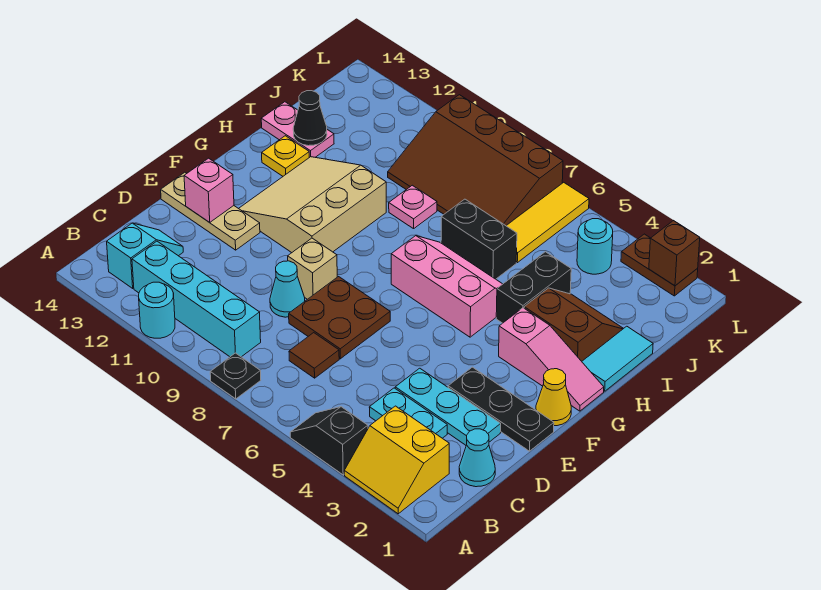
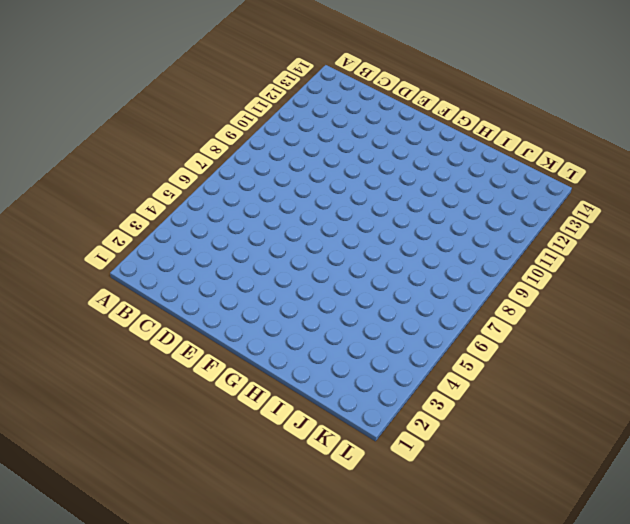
none -> yellow slope A2:B3 level 1 top B
none -> black slope A4:A5 level 1 top 4
none -> black plate A8 level 1
none -> cyan round brick A11 level 1

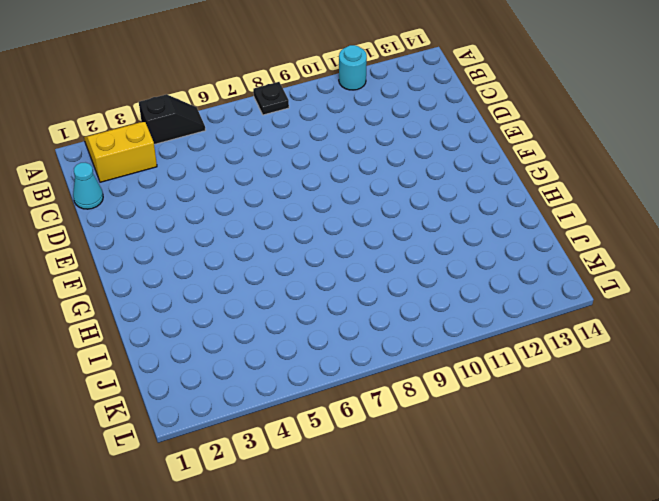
none -> cyan brick B9:B12 level 1
none -> cyan slope B13:C13 level 1 top B
none -> cyan plate C3:C4 level 1
none -> brown tile C7 level 1

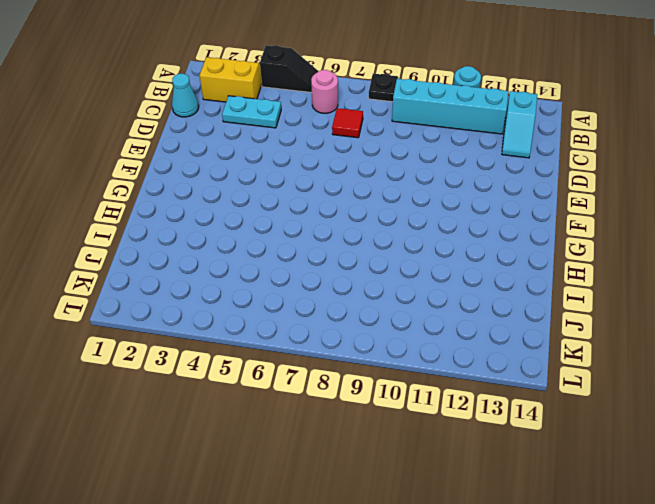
pink round brick B6 level 1 -> none
red tile C7 level 1 -> brown tile C7 level 1
none -> cyan plate D2:D4 level 1
none -> brown plate D7:E8 level 1
none -> cyan cone D9 level 1
none -> black plate E1:E3 level 1

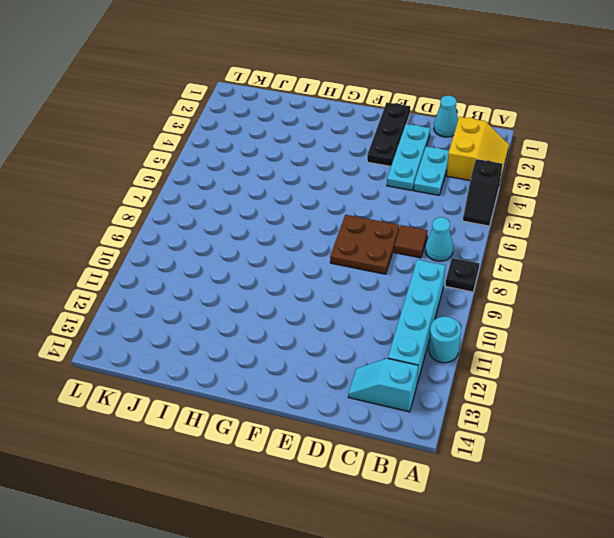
cyan cone B7 level 1 -> cyan cone D9 level 1
none -> tan brick E9 level 1
none -> tan plate E12:E14 level 1
none -> yellow cone F1 level 1
none -> tan slope F10:H12 level 1 top 10

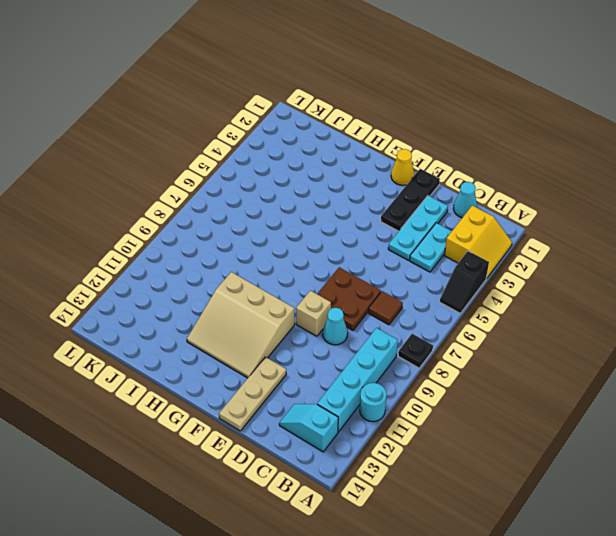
none -> pink slope G1:G3 level 1 top 3
none -> pink slope G5:H7 level 1 top G
none -> cyan tile H1:I1 level 1
none -> brown slope H2:I3 level 1 top H

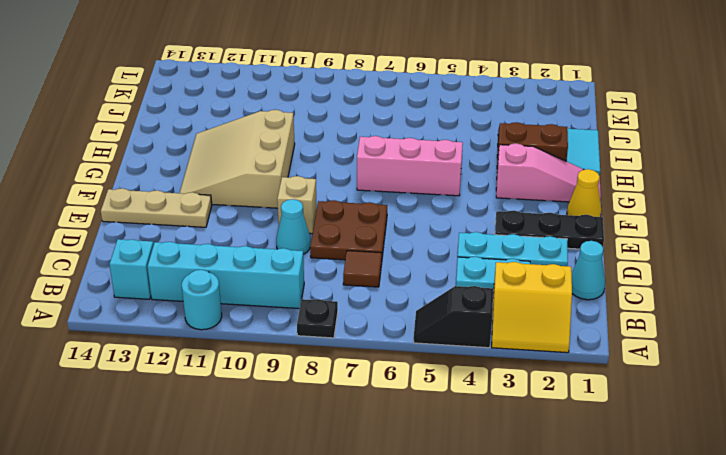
none -> black brick H4:I4 level 1
none -> yellow plate H13 level 1
none -> black brick I6:I7 level 1
none -> pink plate I9 level 1

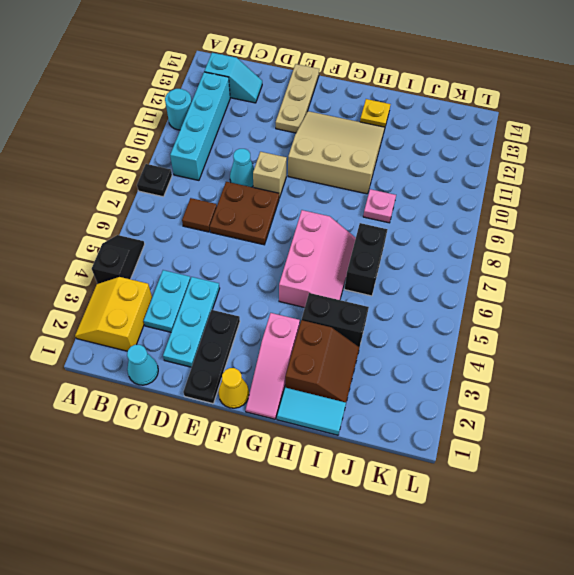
none -> pink plate I13:I14 level 1
none -> yellow tile J6:L6 level 1
none -> brown slope J7:L10 level 1 top L
none -> cyan round brick K4 level 1

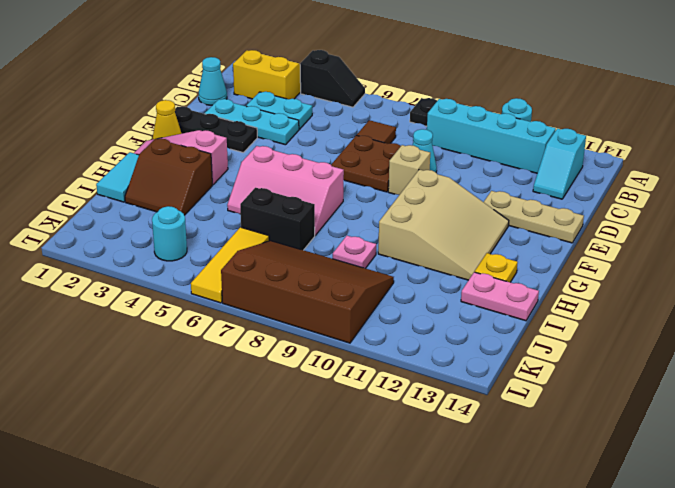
none -> black brick H4:I4 level 1
none -> brown plate L2:L3 level 1
none -> pink brick E13 level 2
none -> black cone I13 level 2

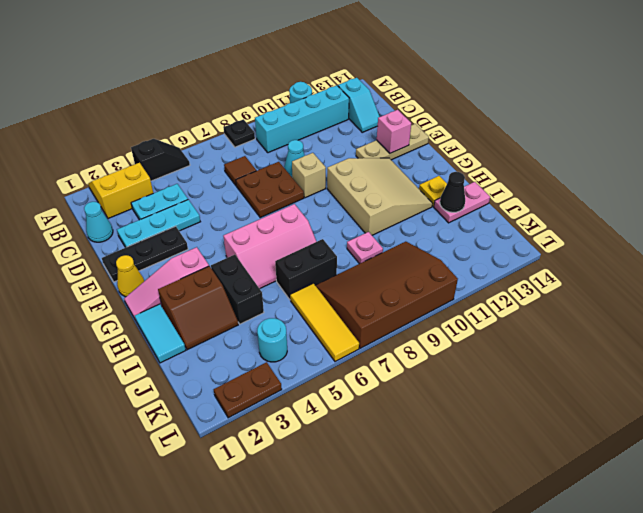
none -> brown brick L2 level 2

